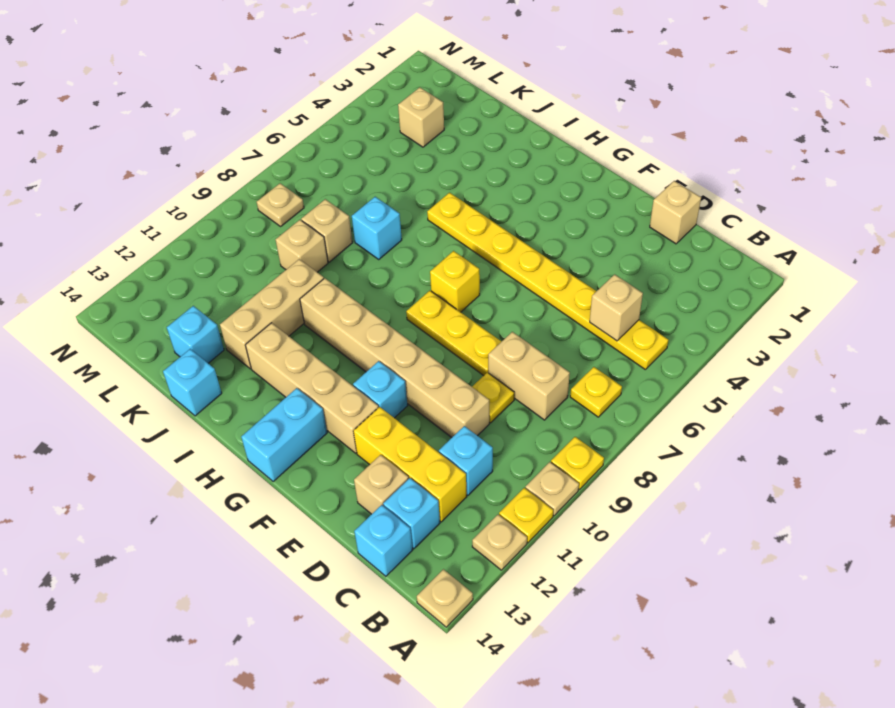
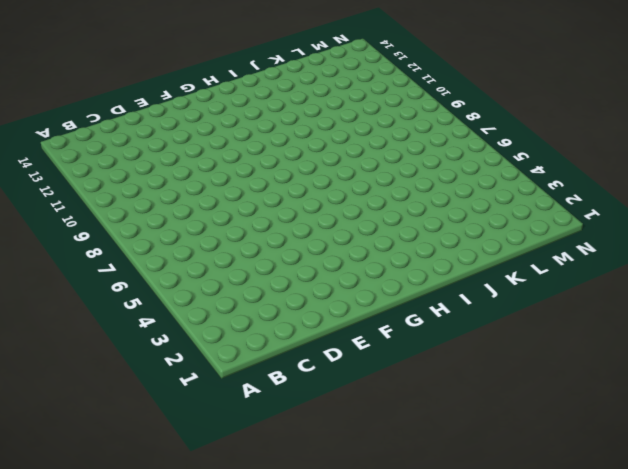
none -> yellow plate A9 level 1
none -> tan plate A10 level 1
none -> yellow plate A11 level 1
none -> tan plate A12 level 1

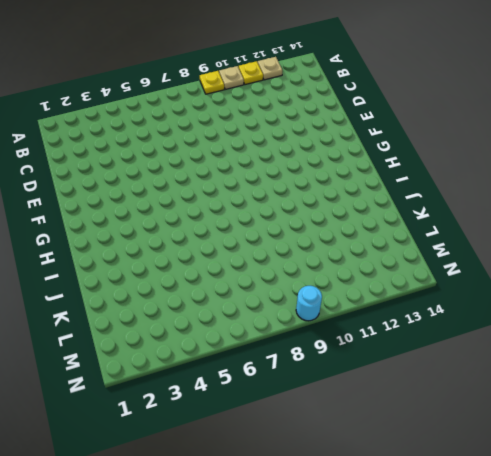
cyan round brick N9 level 1 -> none
none -> tan plate A14 level 1
none -> yellow plate B5:I5 level 1
none -> yellow plate B7 level 1
none -> tan brick C8:D8 level 1

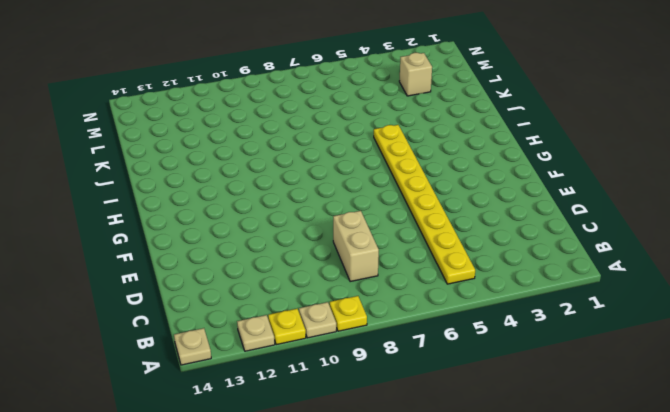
none -> yellow plate B7 level 1
none -> cyan brick C11 level 1
none -> yellow brick C12:E12 level 1
none -> cyan brick C13 level 1

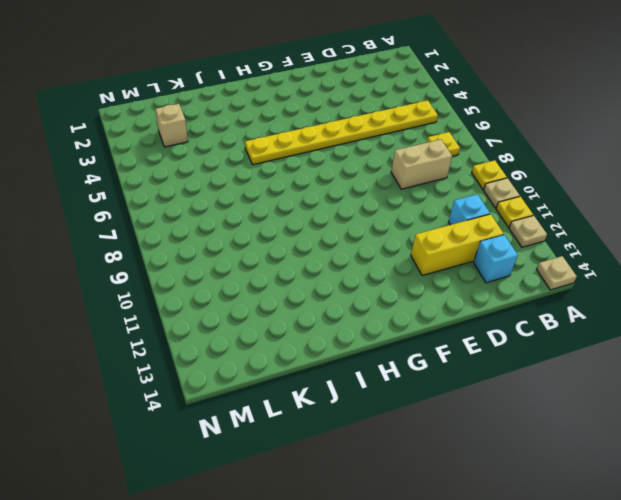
none -> cyan brick C14 level 1
none -> tan brick D1 level 1
none -> yellow plate D9 level 1
none -> tan brick D10:I10 level 1

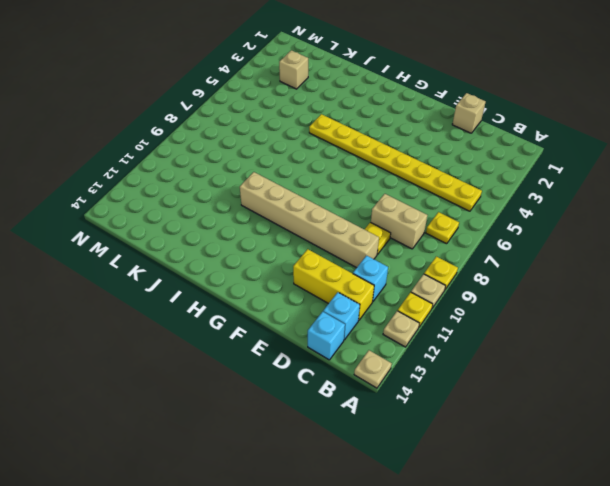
none -> tan brick D13 level 1
none -> yellow plate E8:G8 level 1
none -> cyan brick F11 level 1
none -> tan brick F12:I12 level 1

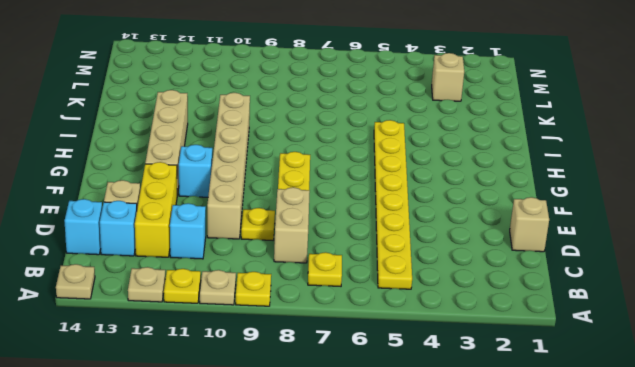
none -> yellow brick G7 level 1
none -> cyan brick G13:G14 level 1
none -> cyan brick J7 level 1
none -> tan brick J10:J12 level 1

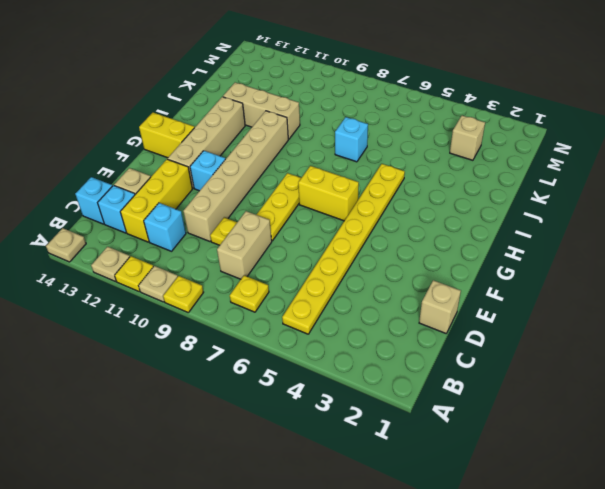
yellow brick G6:G7 level 1 -> yellow brick G7 level 1
yellow brick G13:G14 level 1 -> cyan brick G13:G14 level 1
none -> cyan brick J14 level 1
none -> tan brick K8 level 1
none -> tan brick K9 level 1
none -> cyan brick K13 level 1

